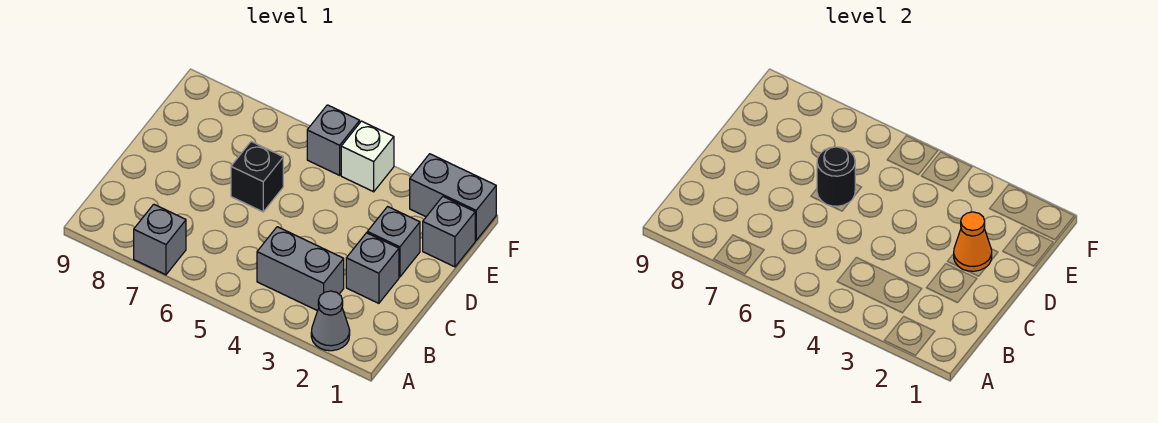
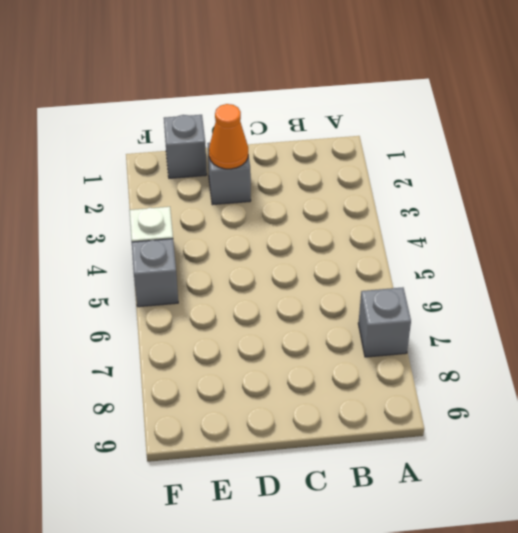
none -> grey cone A2 level 1
none -> grey brick B3:B4 level 1
none -> grey brick C2 level 1

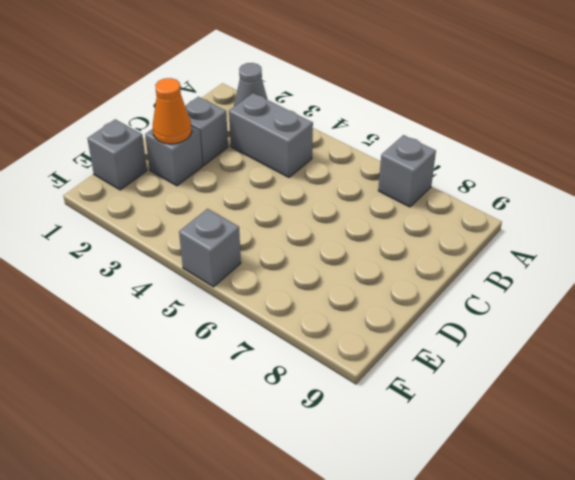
none -> black brick D6 level 1
none -> grey brick F1:F2 level 1
none -> white brick F4 level 1

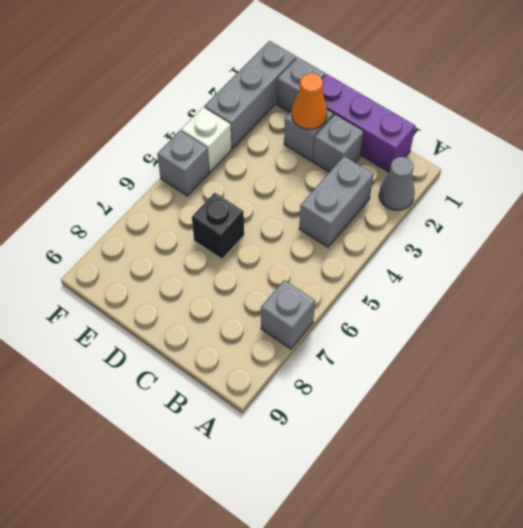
purple brick B1:D1 level 1 -> none
grey brick F1:F3 level 1 -> grey brick F1:F2 level 1
none -> black round brick D6 level 2

